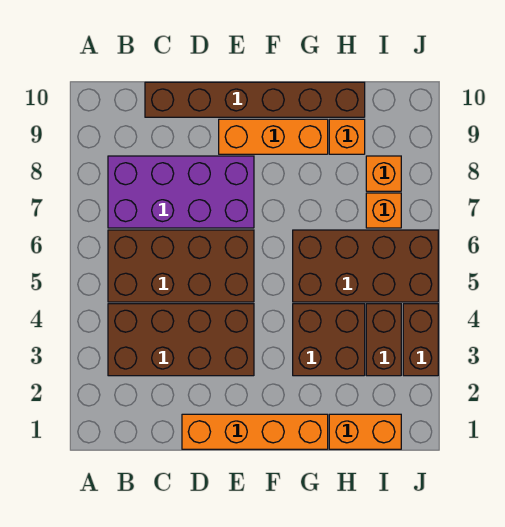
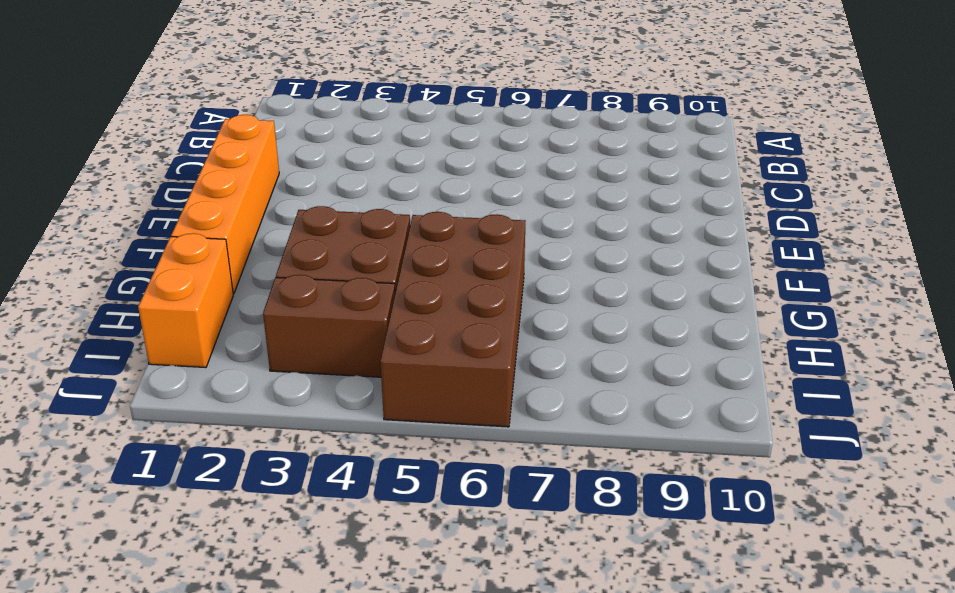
none -> brown brick B3:E4 level 1
none -> brown brick B5:E6 level 1
none -> purple brick B7:E8 level 1

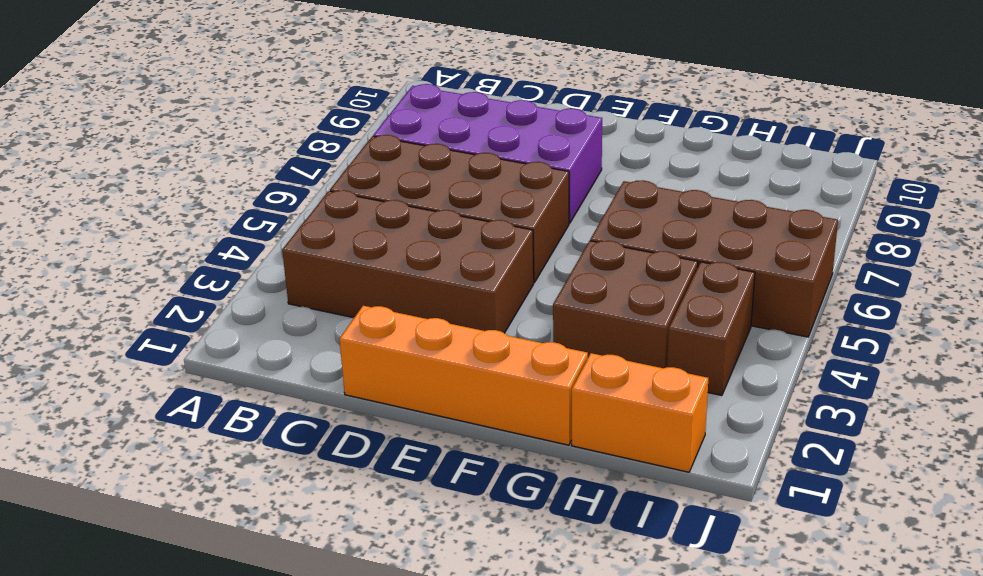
none -> brown brick C10:H10 level 1
none -> orange brick E9:G9 level 1
none -> orange brick H9 level 1

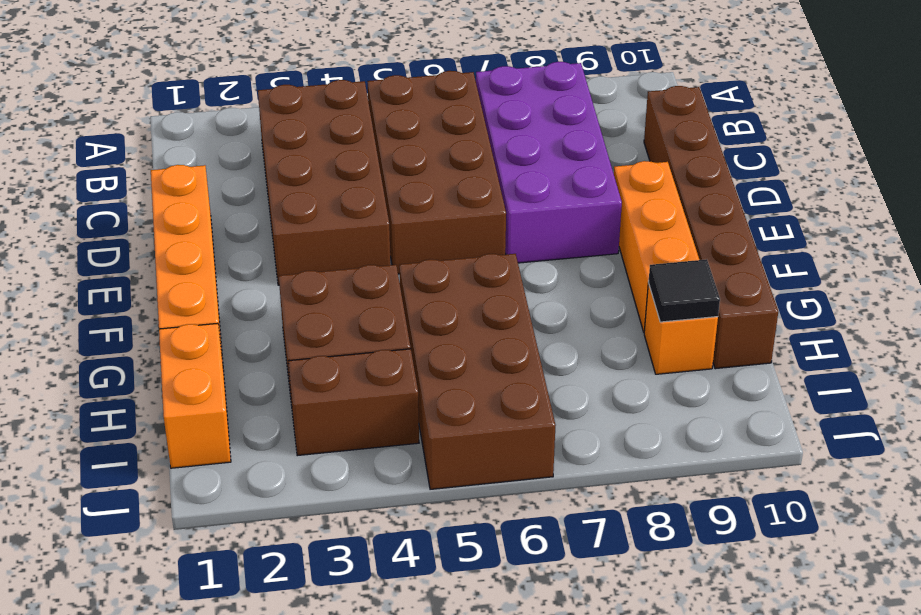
black tile H9 level 2 -> none
none -> orange brick I7 level 1
none -> orange brick I8 level 1
none -> brown brick J3:J4 level 1

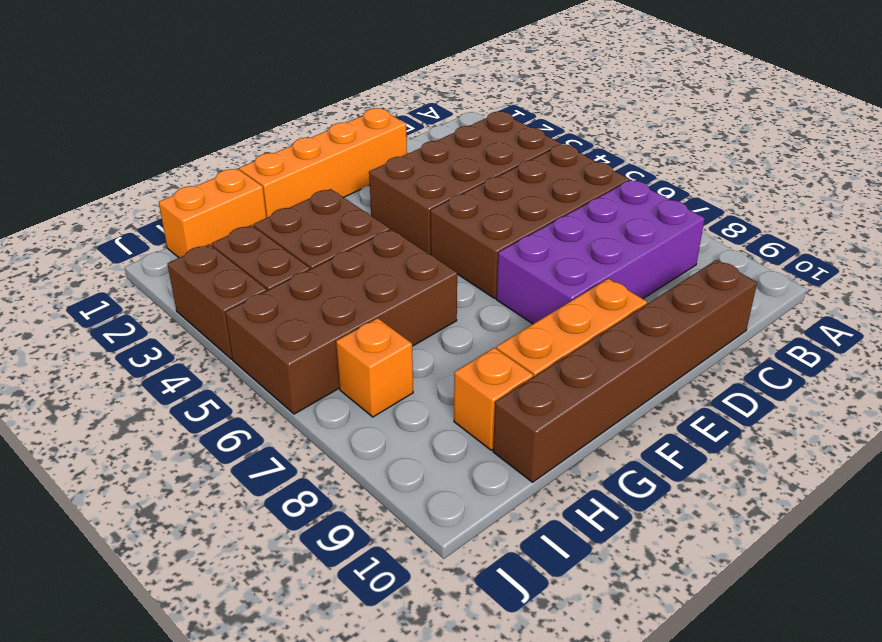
none -> orange brick I8 level 1

